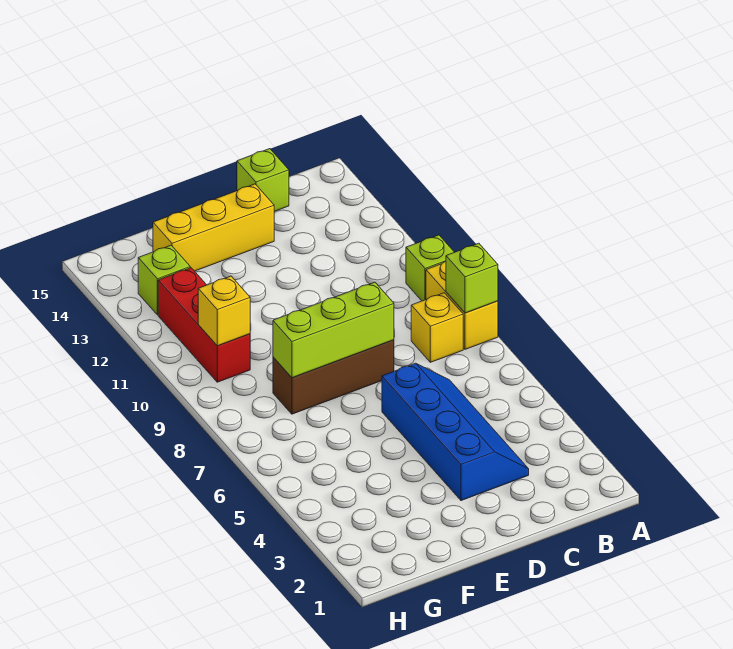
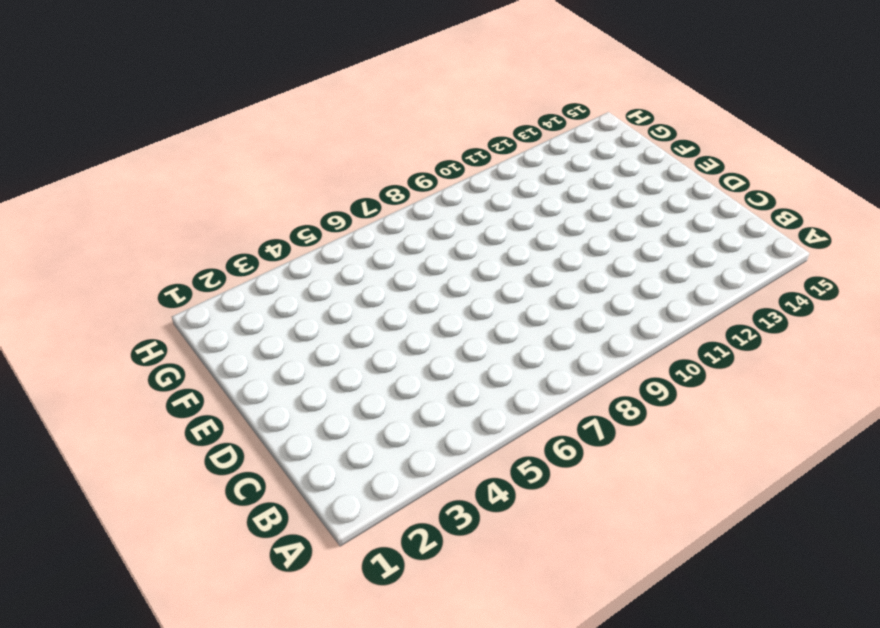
none -> yellow brick A8:A9 level 1
none -> lime brick A10 level 1
none -> yellow brick B8 level 1

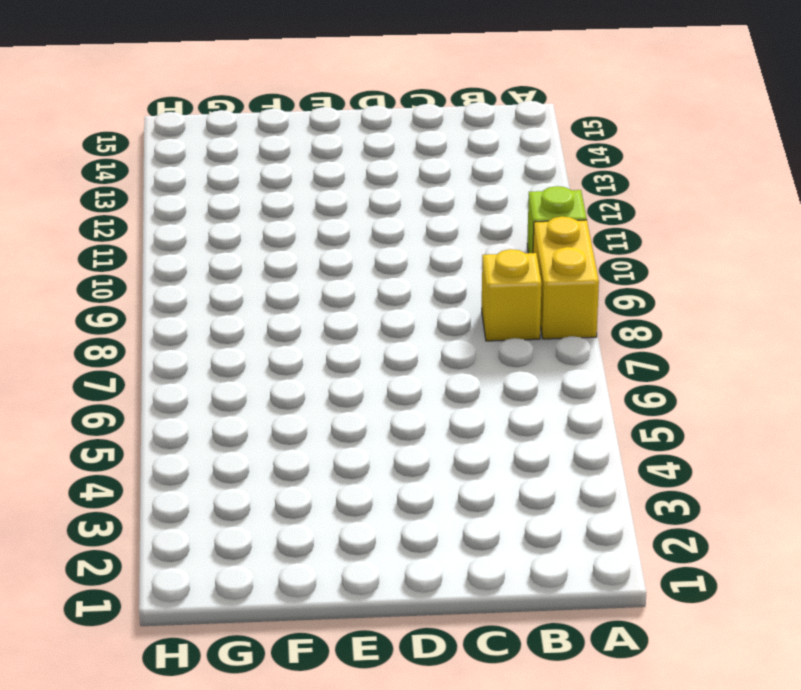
none -> blue slope C3:D6 level 1 top D
none -> lime brick C15 level 1
none -> brown brick D8:F8 level 1

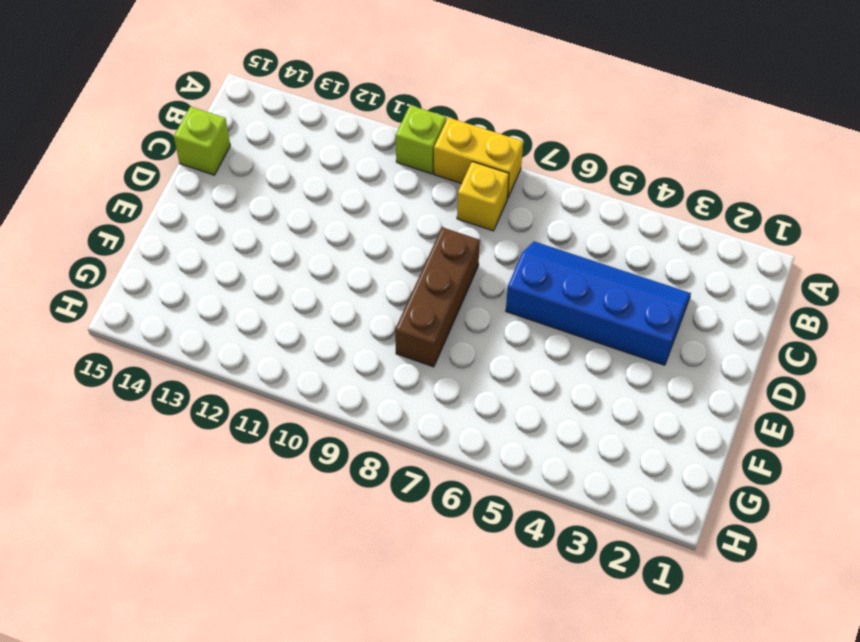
none -> yellow brick D14:F14 level 1
none -> red brick G10:G12 level 1
none -> lime brick G13 level 1

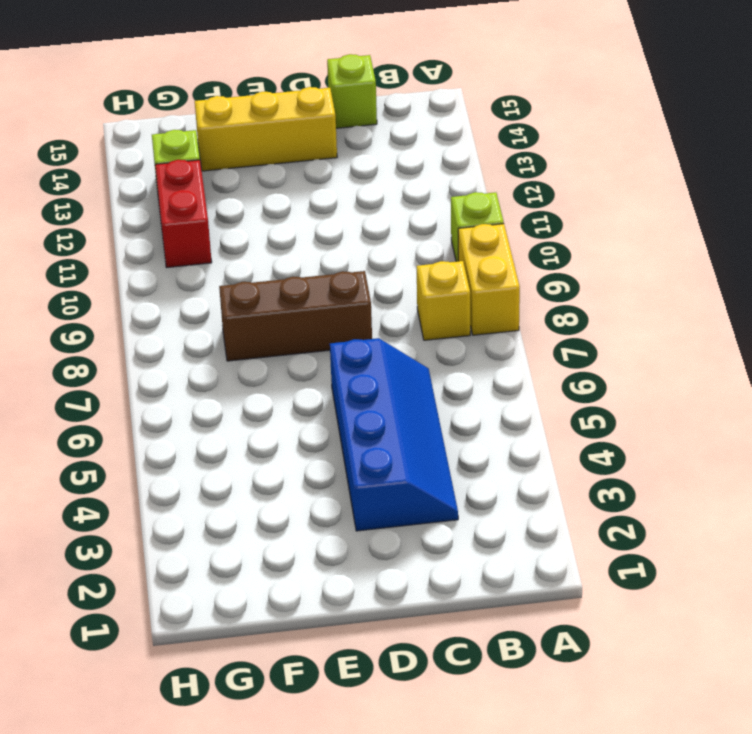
red brick G11:G12 level 1 -> red brick G10:G12 level 1
none -> lime brick A8 level 2
none -> lime brick D8:F8 level 2
none -> yellow brick G10 level 2

